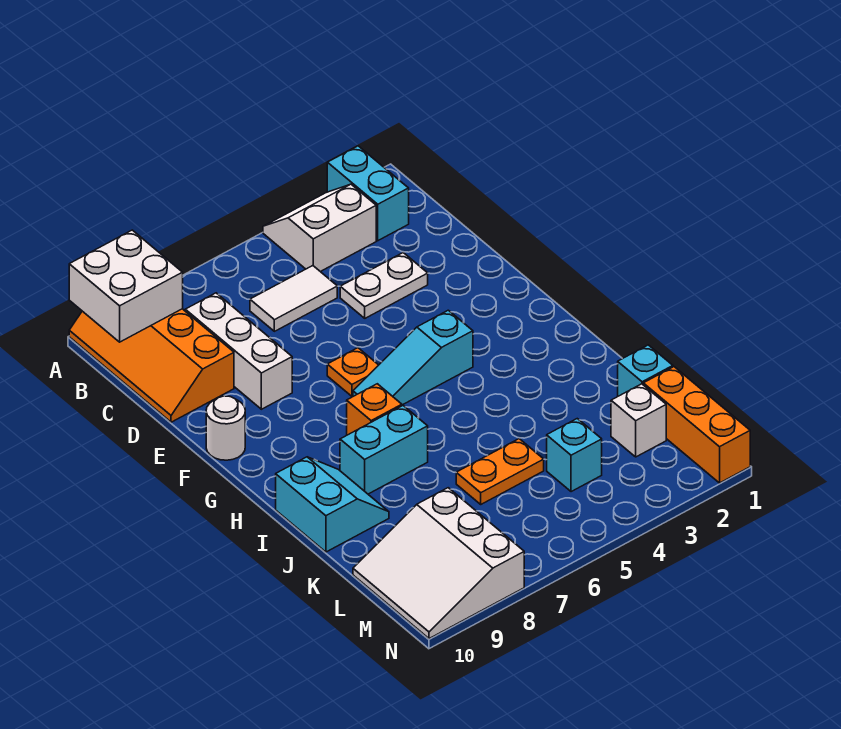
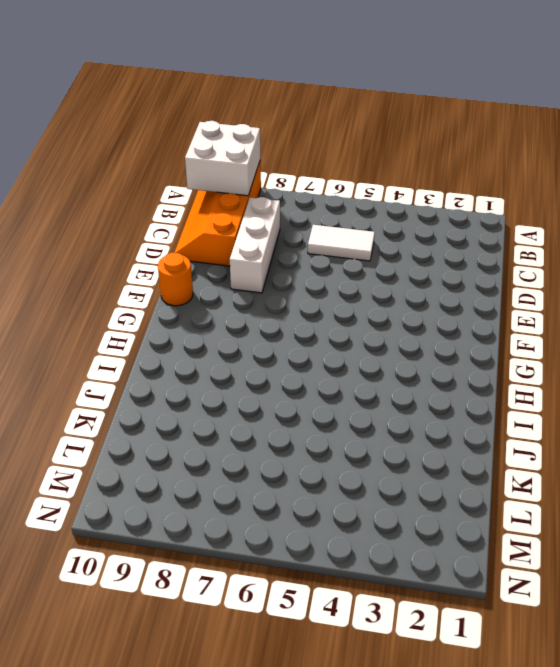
orange round brick F10 level 1 -> white round brick F10 level 1
none -> cyan brick A2:B2 level 1
none -> white slope A3:B4 level 1 top B
none -> white plate D3:D4 level 1

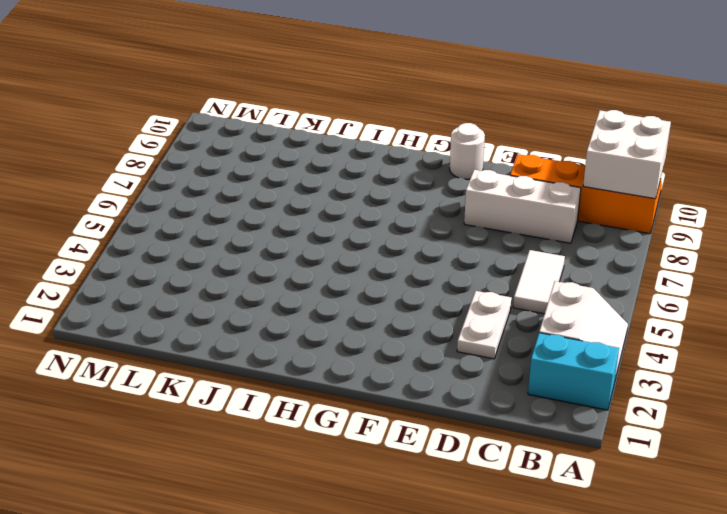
none -> orange plate F6 level 1
none -> cyan slope G4:G6 level 1 top 4
none -> orange brick H7 level 1

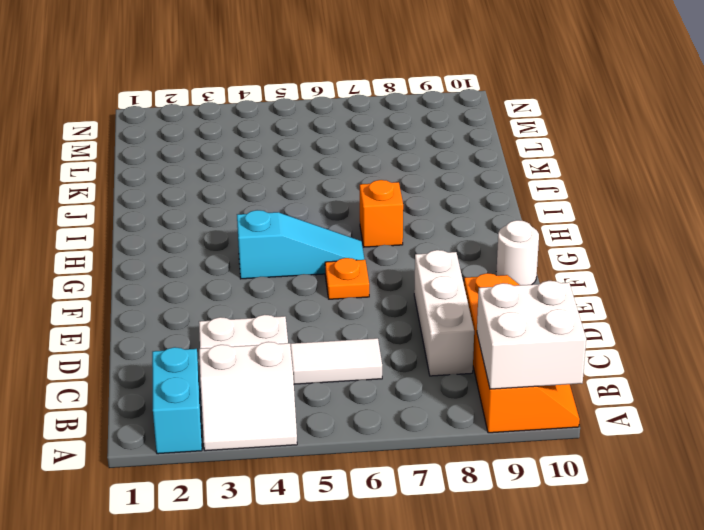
none -> cyan brick I7:I8 level 1
none -> cyan slope I9:J10 level 1 top 10
none -> cyan brick K1 level 1

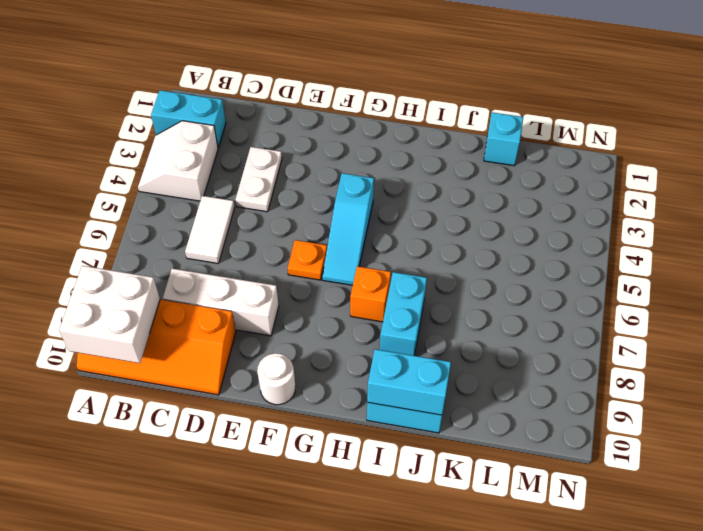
cyan brick I10:J10 level 2 -> none
none -> orange plate K5:K6 level 1
none -> orange brick L1:N1 level 1
none -> white brick L2 level 1

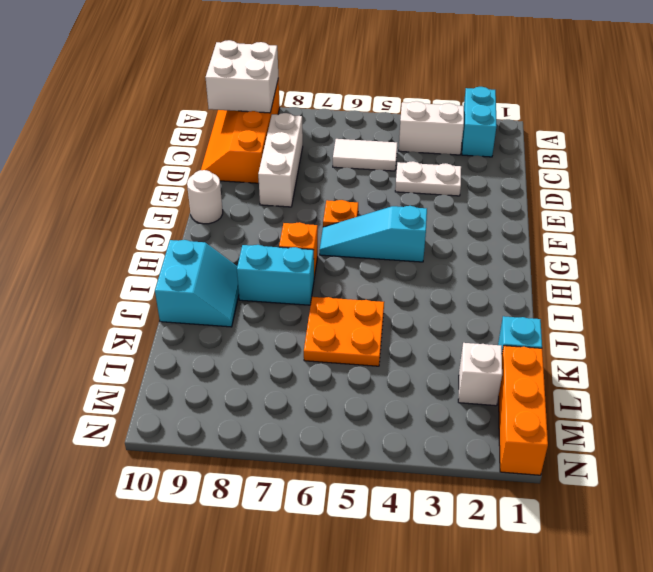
orange plate J5:K6 level 1 -> orange plate K5:K6 level 1
none -> cyan brick L4 level 1
none -> white slope L8:N10 level 1 top 8

